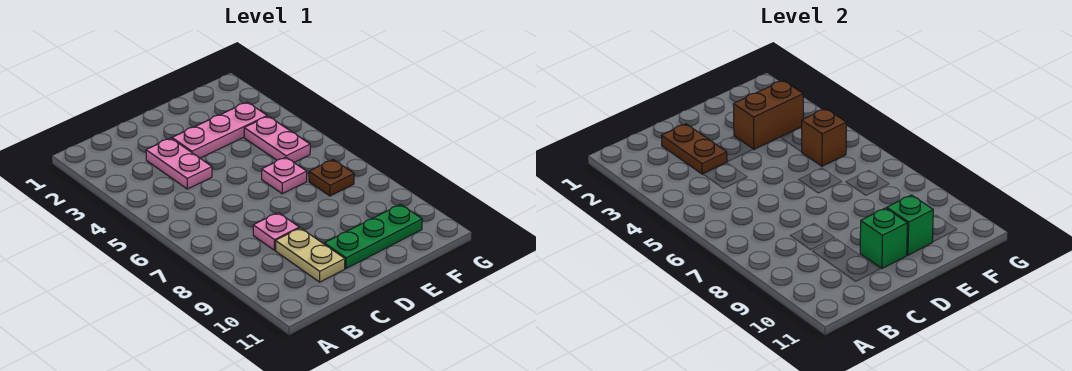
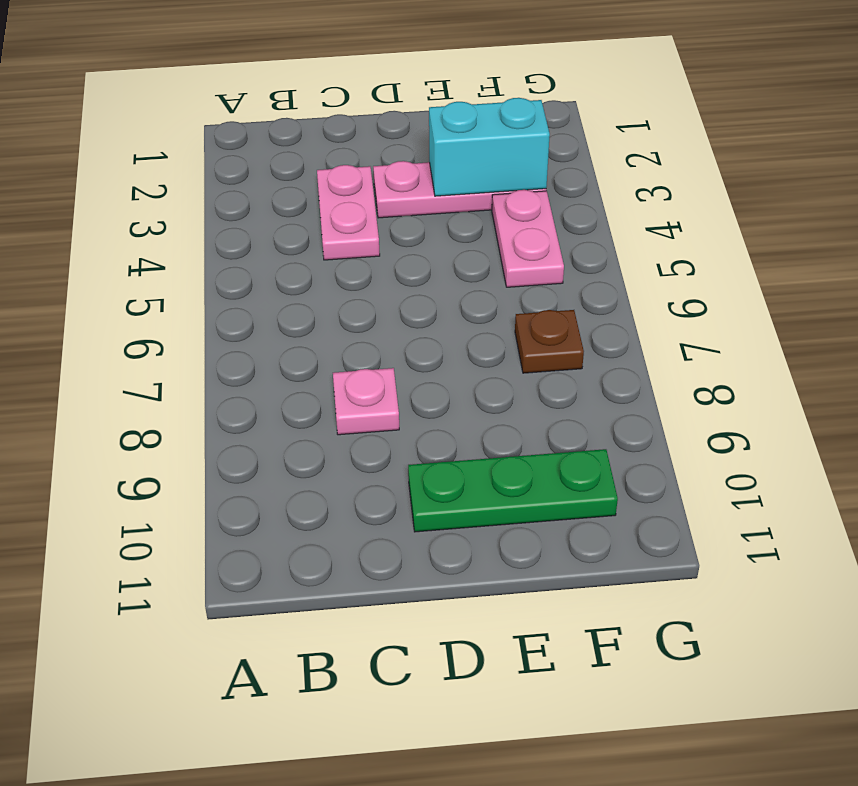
cyan brick E3:F3 level 2 -> brown brick E3:F3 level 2
none -> tan plate C9:C10 level 1
none -> pink plate E6 level 1
none -> brown plate C2:C3 level 2

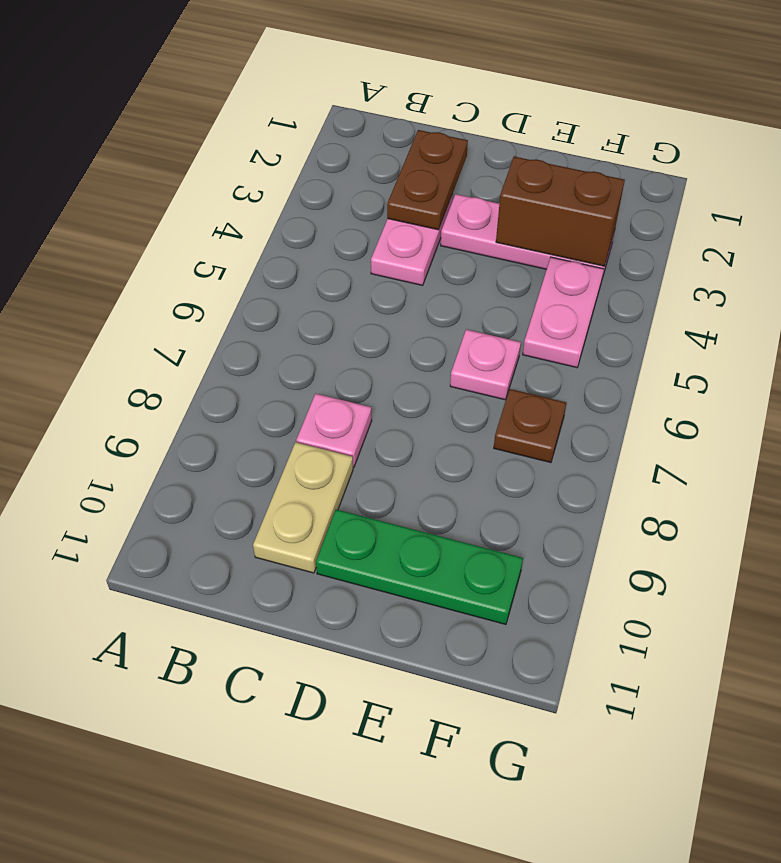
none -> green brick D10 level 2
none -> green brick E10 level 2
none -> brown brick F5 level 2

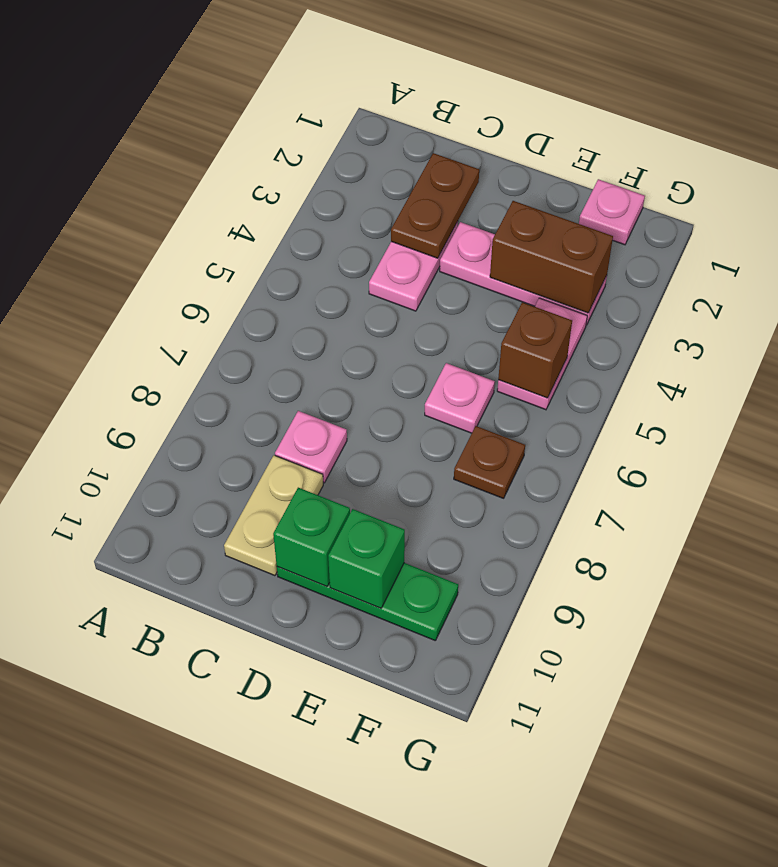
pink plate F1 level 1 -> none

